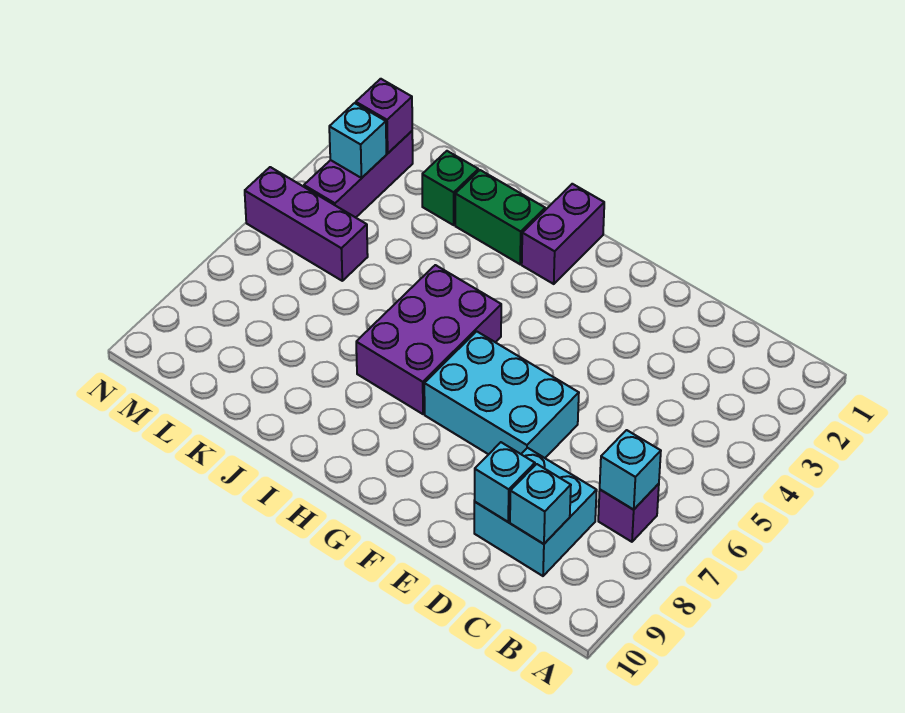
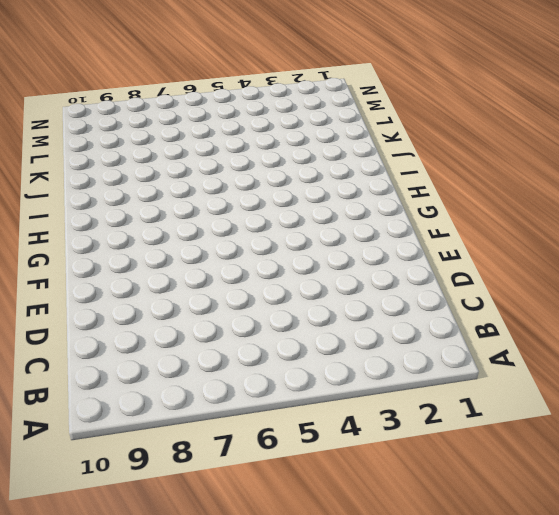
none -> purple brick B7 level 1
none -> cyan brick C8:D9 level 1
none -> cyan brick E6:G7 level 1

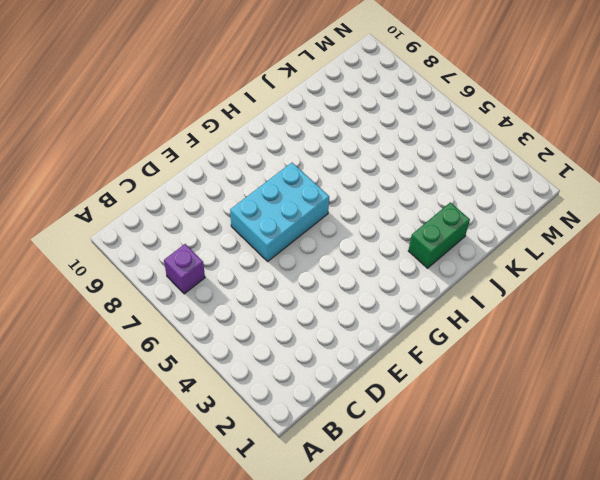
none -> cyan brick C8:D9 level 1
none -> purple brick H1:H2 level 1
none -> purple brick H5:I7 level 1

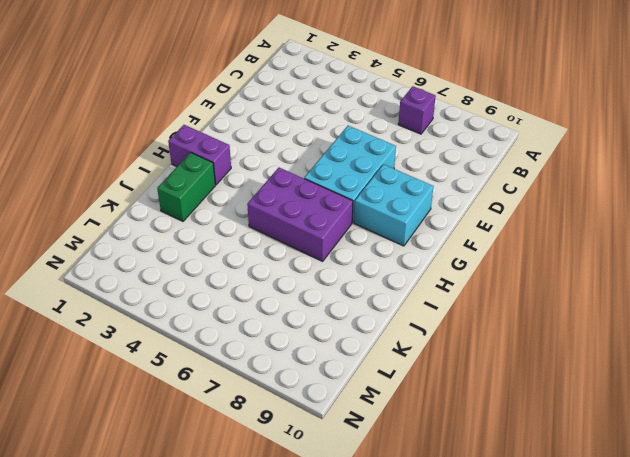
cyan brick F8:G9 level 1 -> cyan brick C8:D9 level 1
none -> green brick K2 level 1
none -> purple brick L5:N5 level 1
none -> purple brick M2:M4 level 1

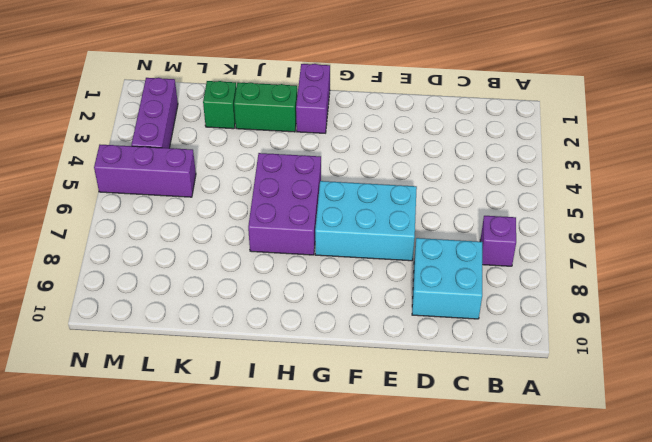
none -> cyan brick B7 level 2
none -> cyan brick C9 level 2
none -> cyan brick D9 level 2

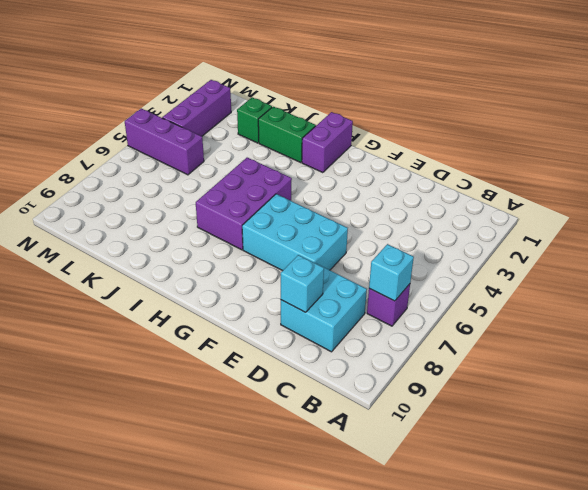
none -> cyan brick C9 level 2
none -> purple brick M2 level 2
none -> cyan brick M3 level 2

